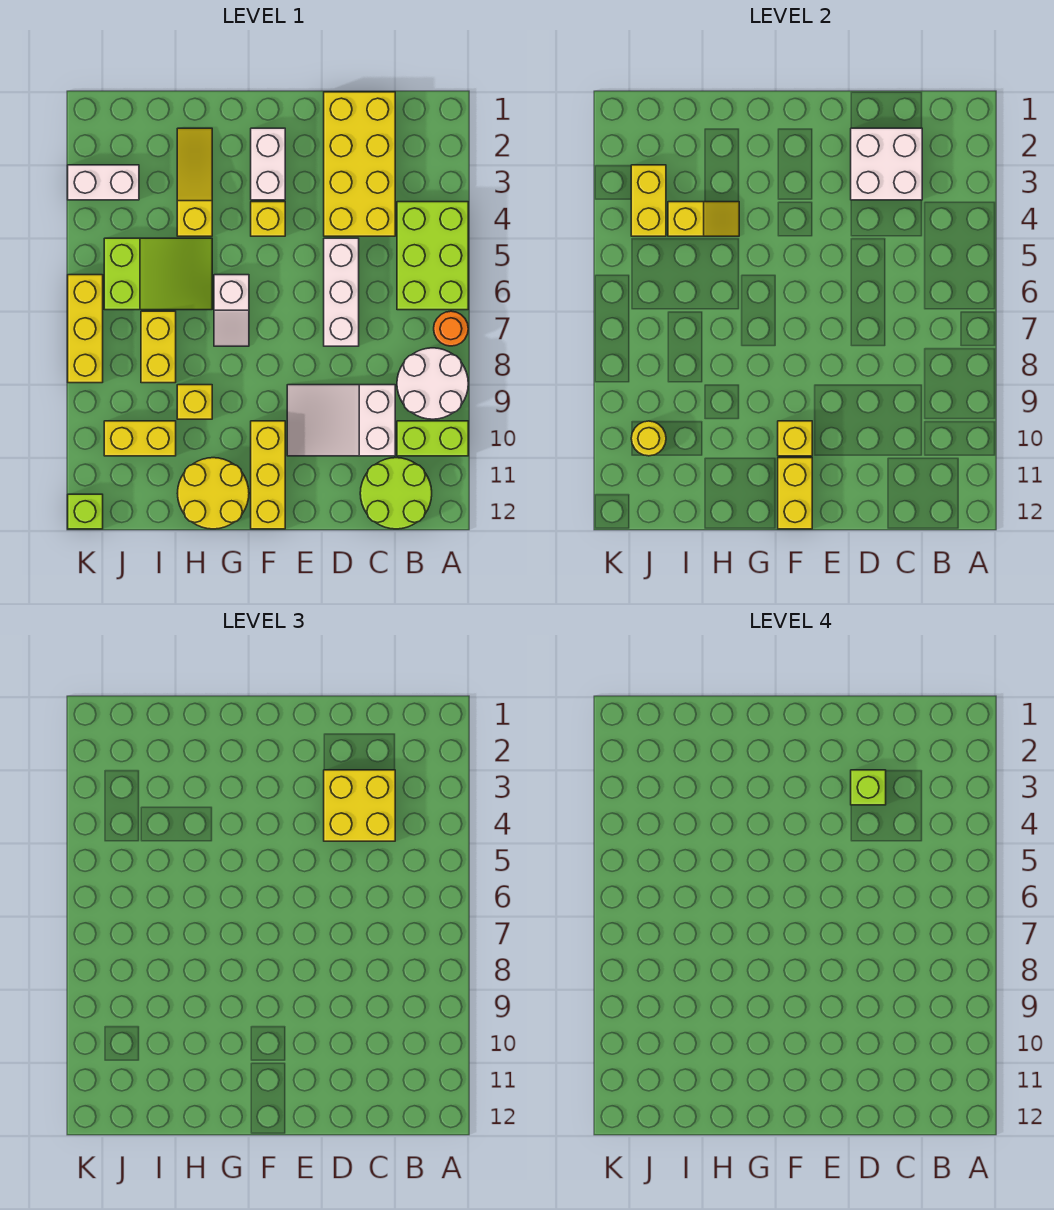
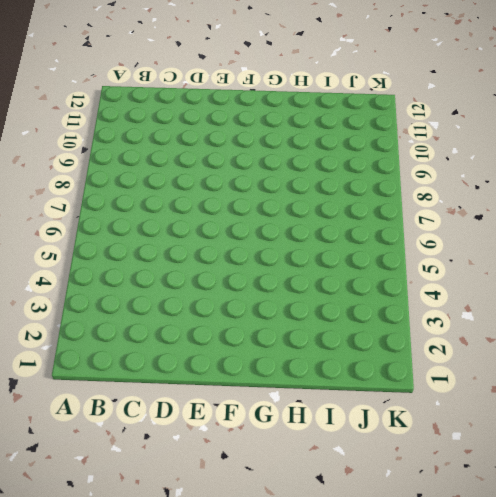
none -> lime brick A4:B6 level 1
none -> orange round brick A7 level 1
none -> white round brick A8:B9 level 1

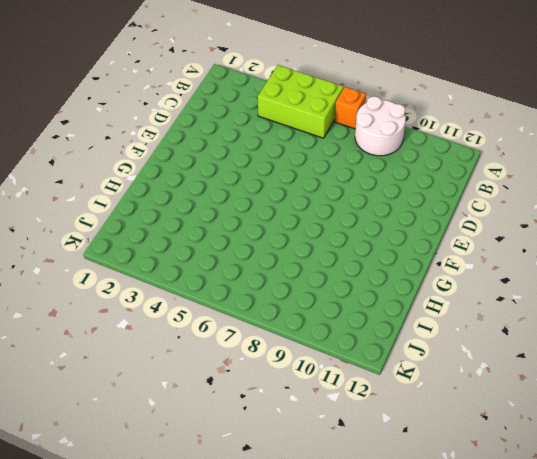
orange brick A7 level 1 -> orange round brick A7 level 1
none -> lime brick A10:B10 level 1
none -> lime round brick B11:C12 level 1
none -> yellow brick C1:D4 level 1

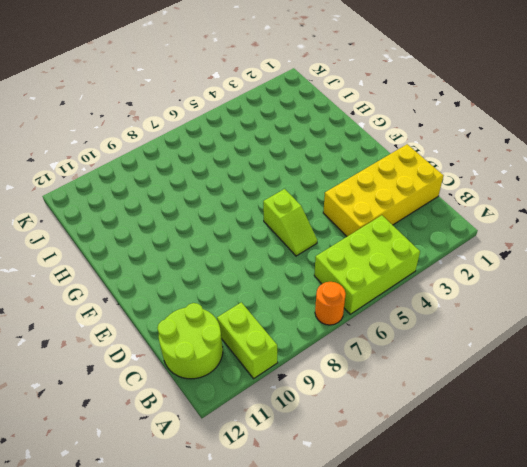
lime slope D6:E6 level 1 top E -> white brick D5:D7 level 1
none -> white round brick A8:B9 level 1
none -> white slope C9:E10 level 1 top C
none -> white brick F2:F3 level 1

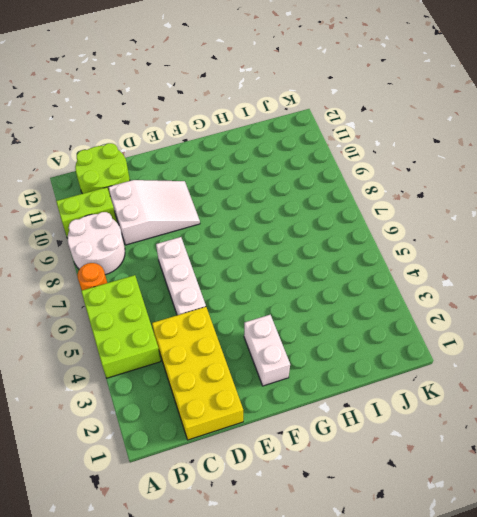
none -> yellow brick F4 level 1
none -> yellow brick F10:F12 level 1
none -> white slope G6:G7 level 1 top 6

